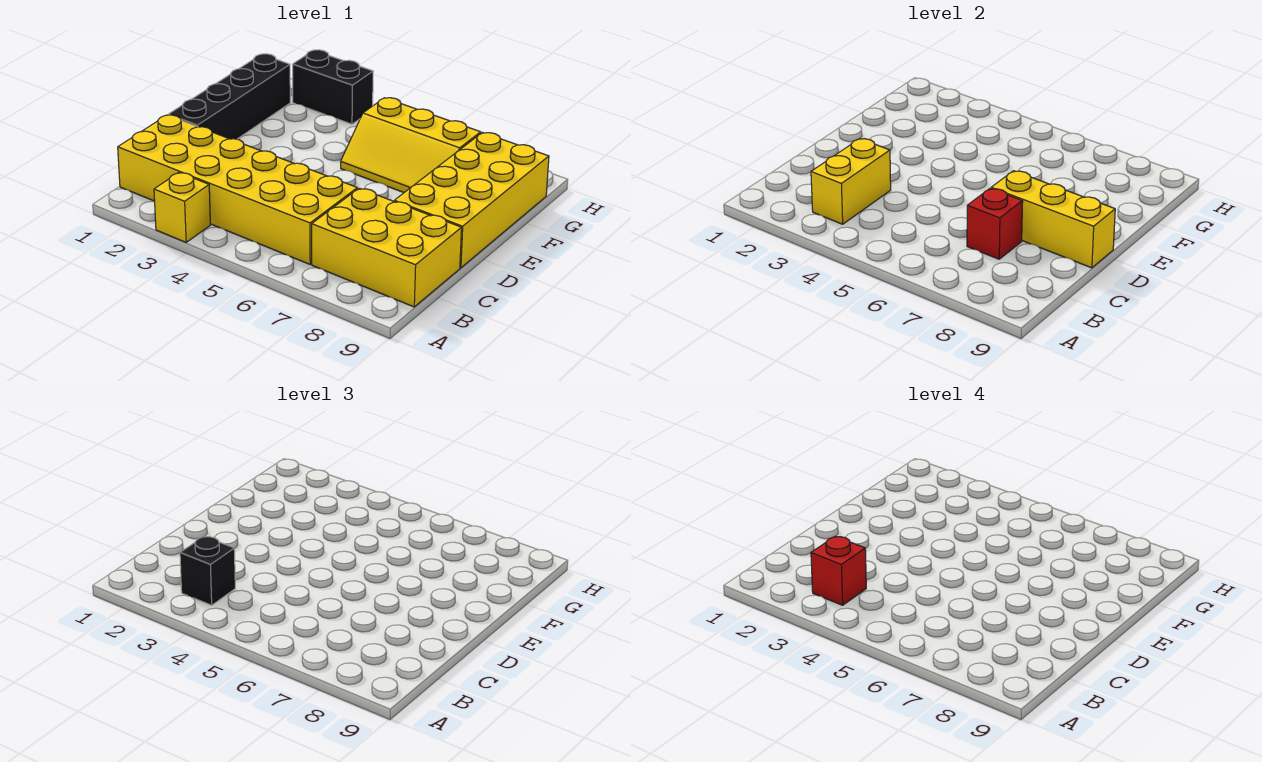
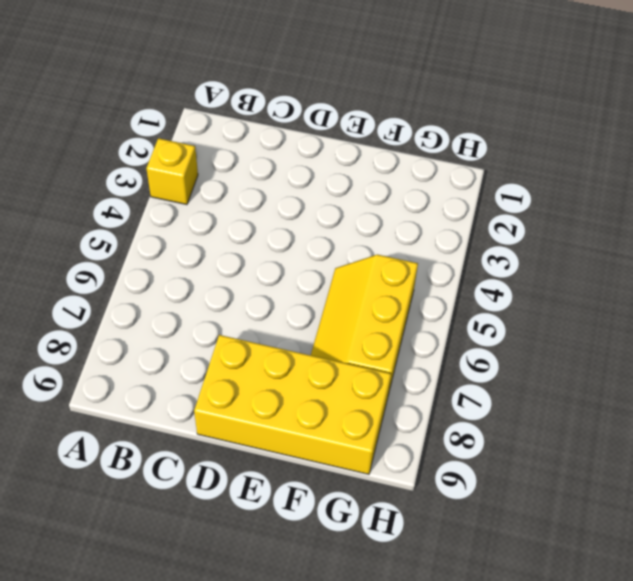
none -> yellow brick B1:C6 level 1
none -> yellow brick B7:C9 level 1
none -> black brick D1:G1 level 1

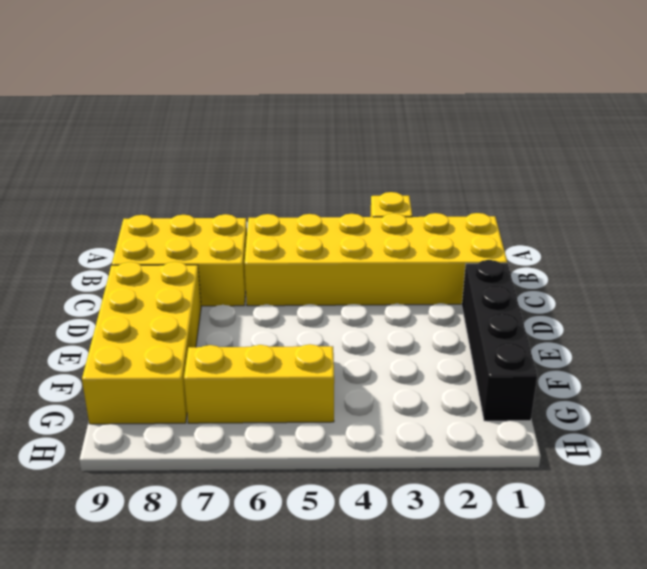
none -> black brick H2:H3 level 1
none -> yellow brick B3:C3 level 2
none -> red brick C7 level 2

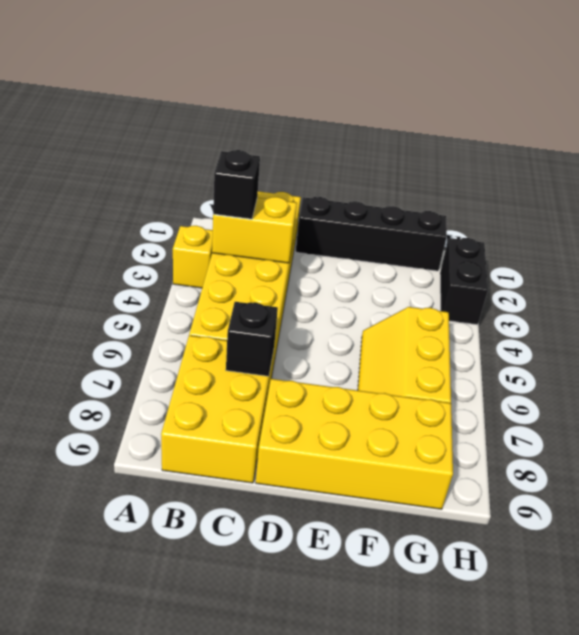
black brick C7 level 2 -> red brick C7 level 2
none -> yellow brick D7:D9 level 2
none -> red brick B3 level 4

